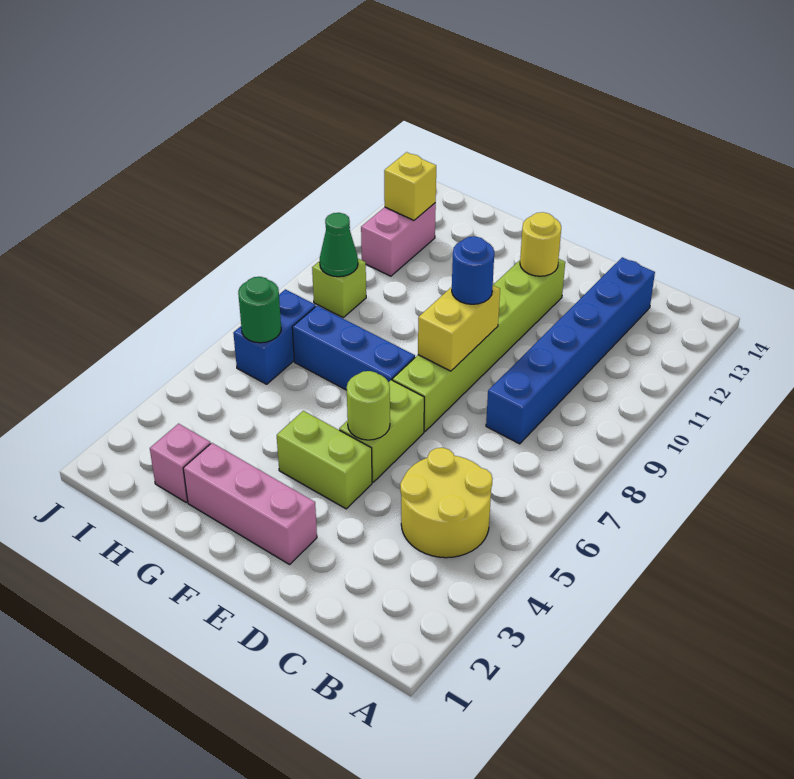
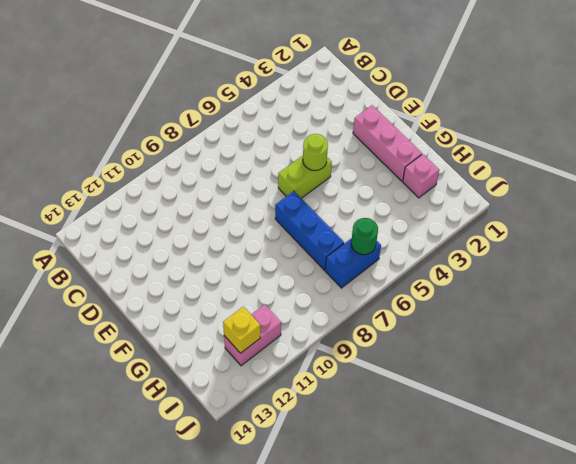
none -> yellow round brick B4:C5 level 1
none -> blue brick C8:C13 level 1
none -> lime brick E4:F4 level 1

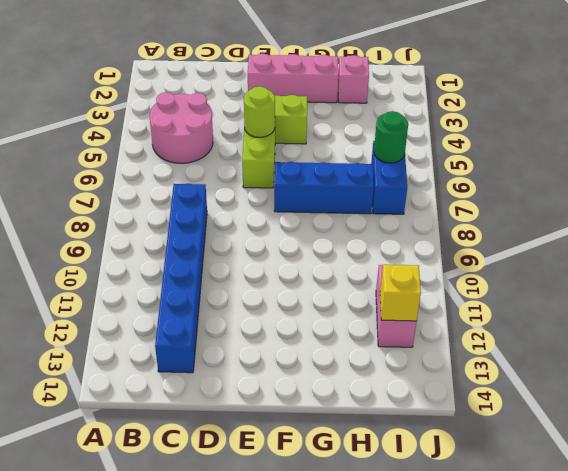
pink round brick B4:C5 level 1 -> yellow round brick B4:C5 level 1
none -> lime brick E7:E12 level 1
none -> lime brick I9 level 1
none -> yellow brick E8:E9 level 2

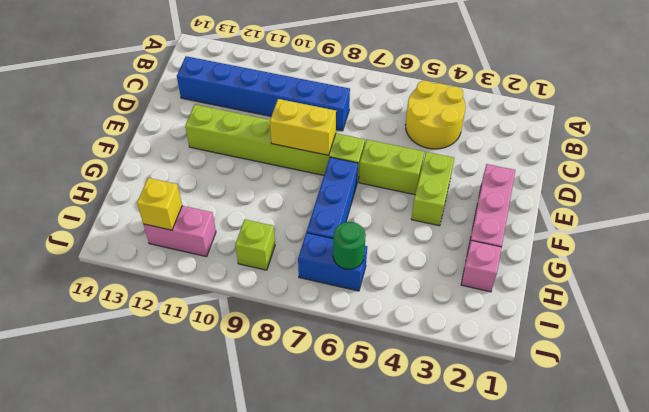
none -> lime round brick E5 level 2
none -> yellow round brick E12 level 2
none -> green cone I9 level 2

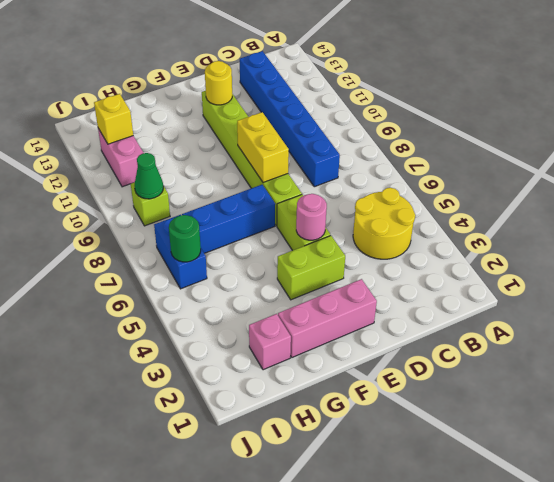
pink round brick E5 level 2 -> lime round brick E5 level 2
none -> blue round brick E9 level 3

